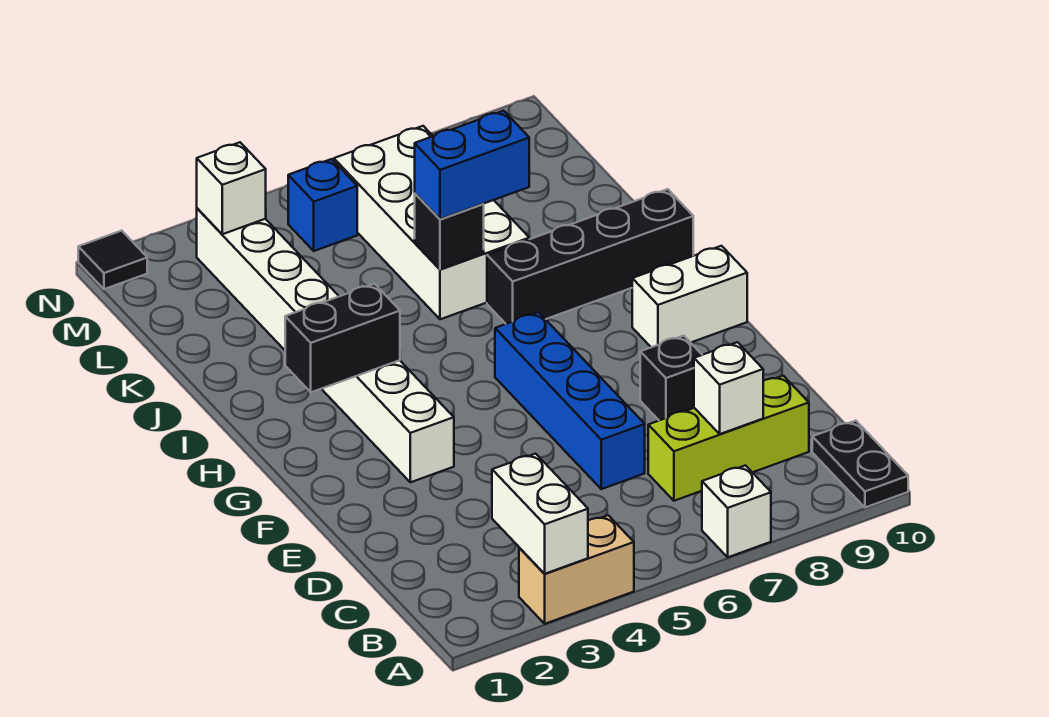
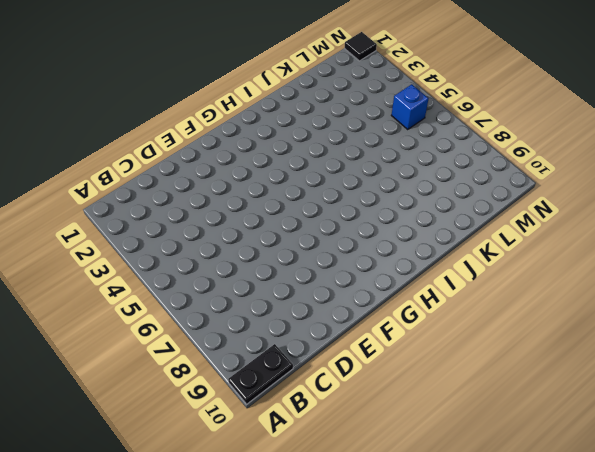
none -> tan brick A3:A4 level 1
none -> white brick A7 level 1
none -> lime brick C7:C9 level 1

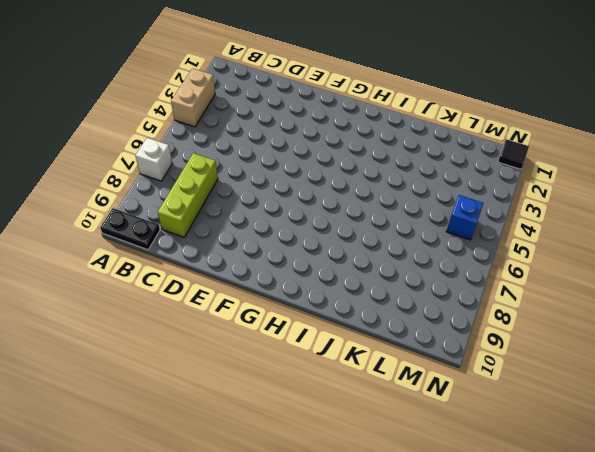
none -> blue brick D6:G6 level 1
none -> black brick E8 level 1
none -> white brick F3:M3 level 1

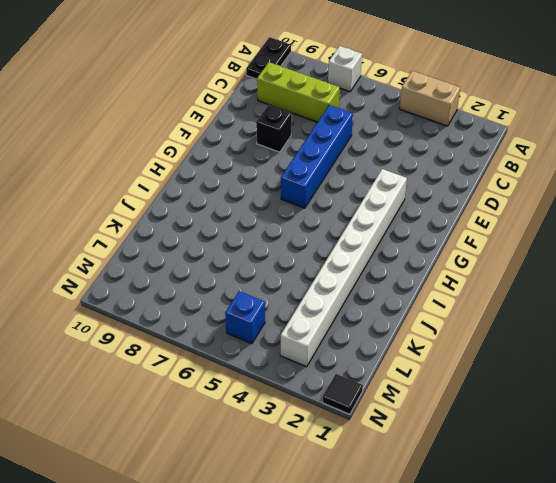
none -> white brick G9:G10 level 1
none -> black brick I7:I10 level 1
none -> white brick J6:M7 level 1

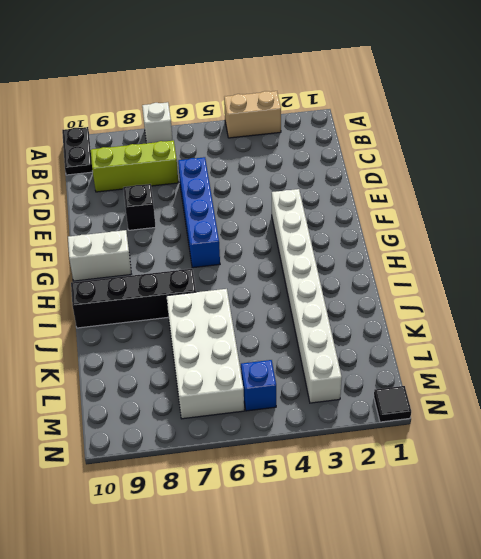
none -> white brick A3:B3 level 2
none -> white brick C8 level 2
none -> black brick H2:H3 level 2

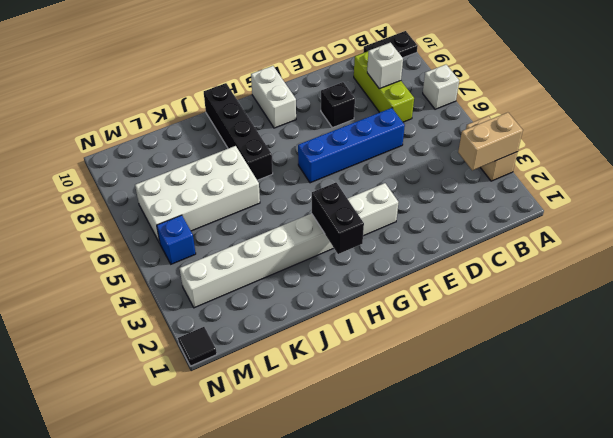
tan brick A3:B3 level 2 -> white brick A3:B3 level 2
none -> black brick J6 level 2
none -> white brick M3 level 2
none -> blue brick J6:J7 level 3

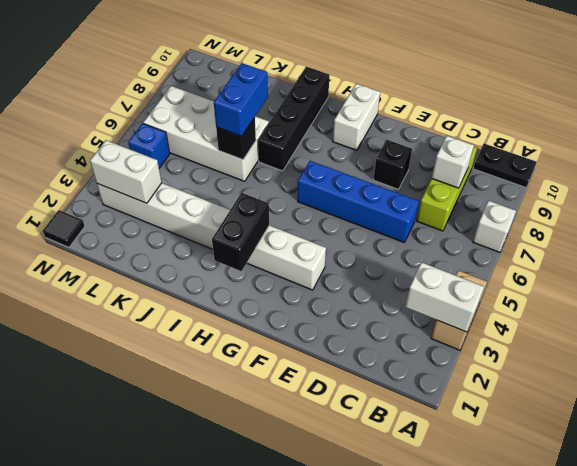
white brick L3:M3 level 2 -> white brick M3 level 2

